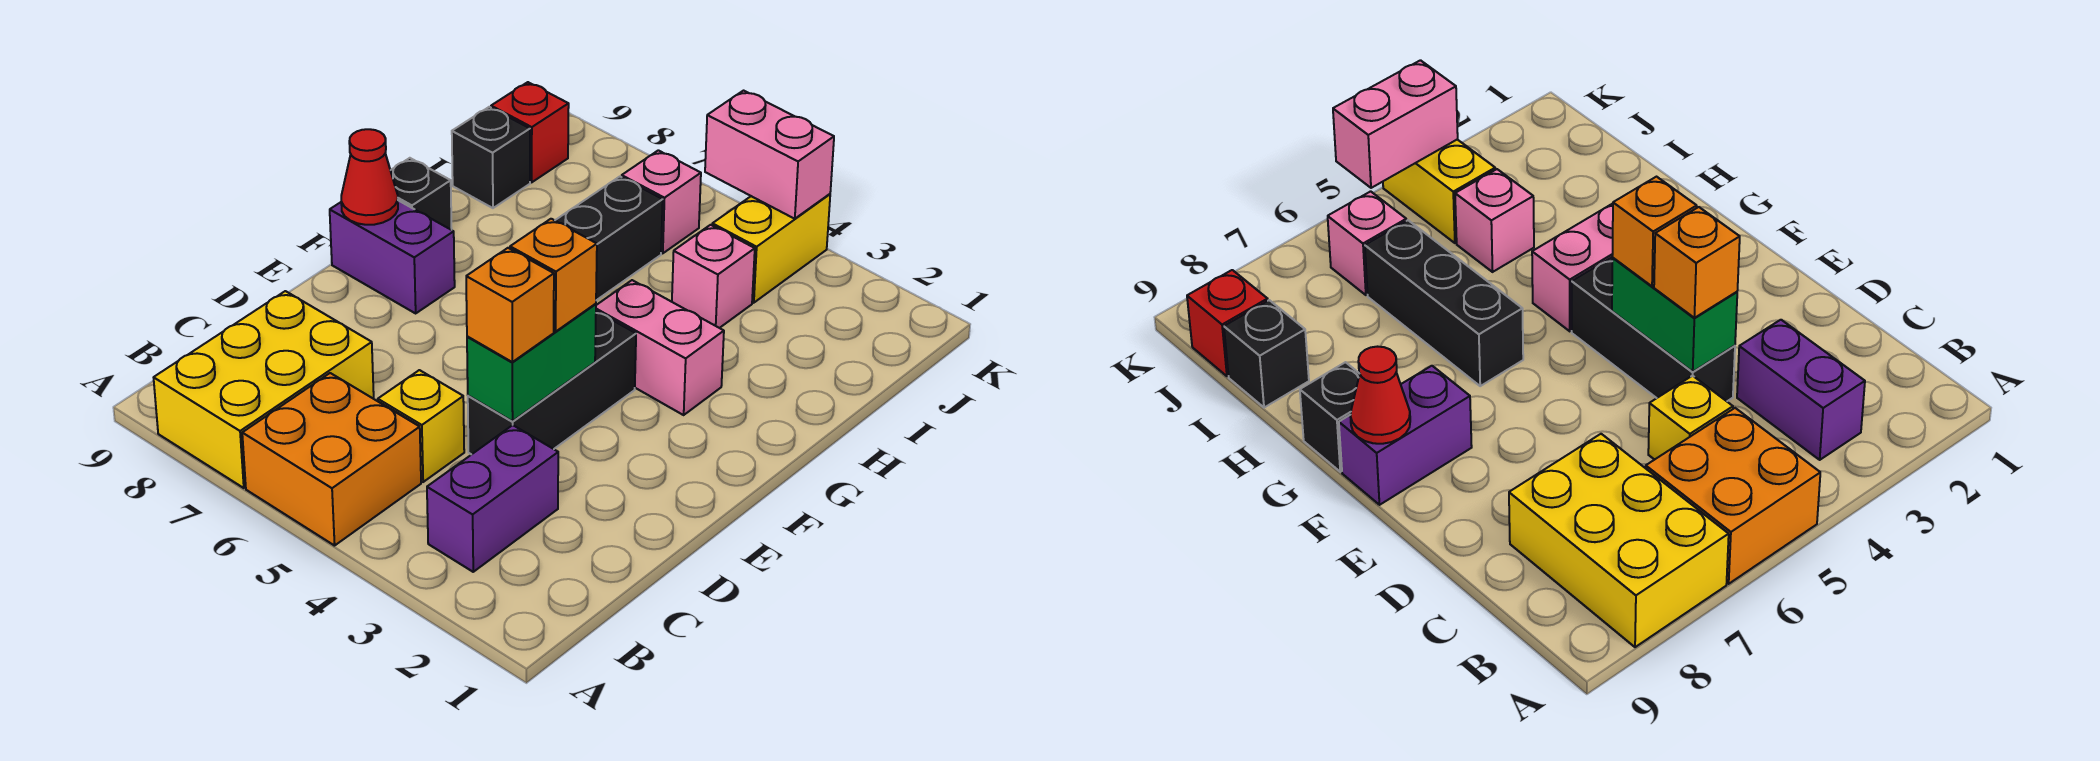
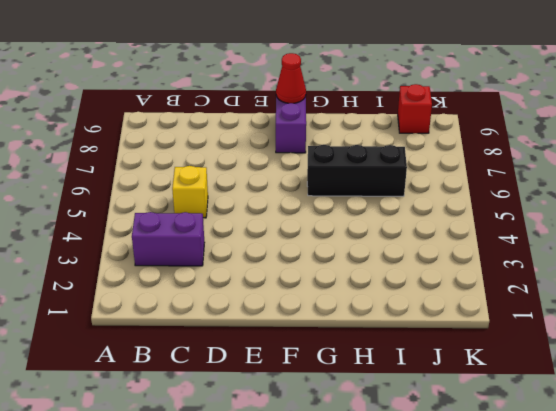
none -> orange brick A5:B6 level 1
none -> yellow brick A7:C8 level 1
none -> black brick D4:F4 level 1

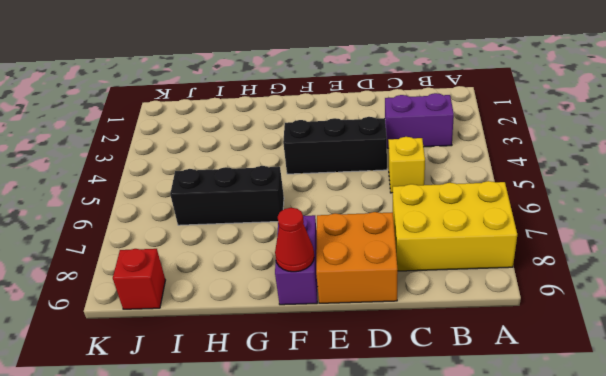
orange brick D8:E9 level 1 -> orange brick A5:B6 level 1
none -> pink brick G3:G4 level 1
none -> black brick G9 level 1
none -> pink brick I4 level 1

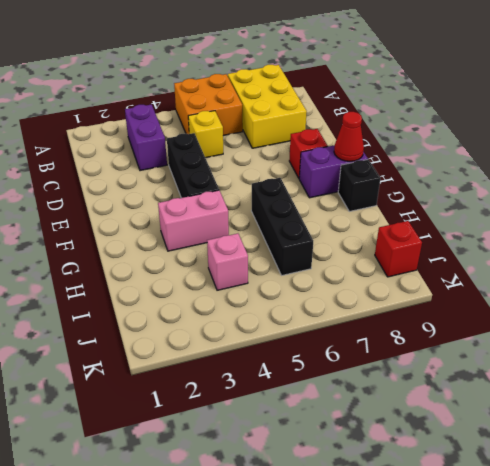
red brick E8 level 1 -> none
none -> black brick I9 level 1
none -> yellow brick J4:K4 level 1
none -> pink brick J6 level 1

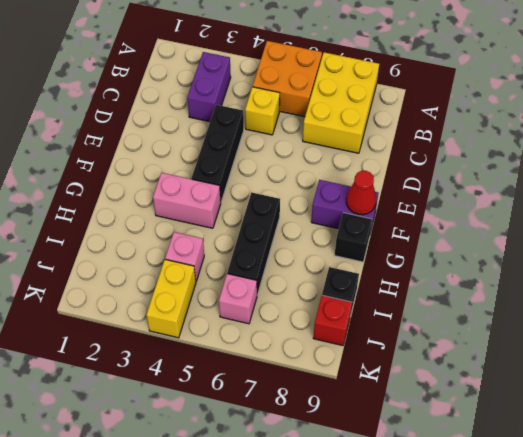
none -> green brick D4:E4 level 2
none -> pink brick K4:K5 level 2
none -> orange brick D4 level 3

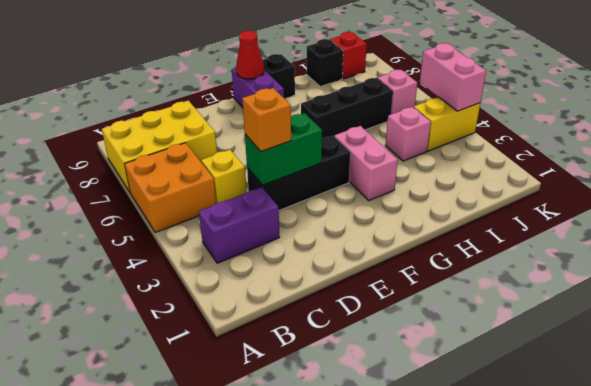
none -> orange brick E4 level 3

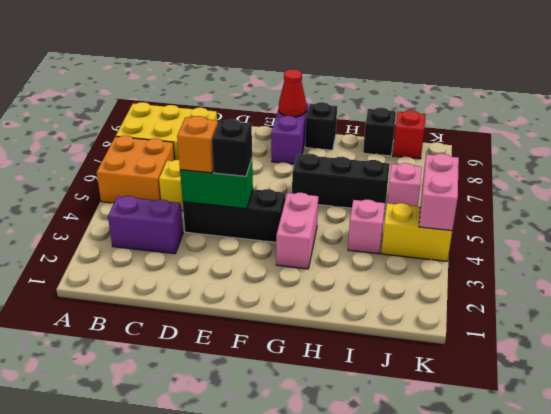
black brick E4 level 3 -> orange brick E4 level 3

